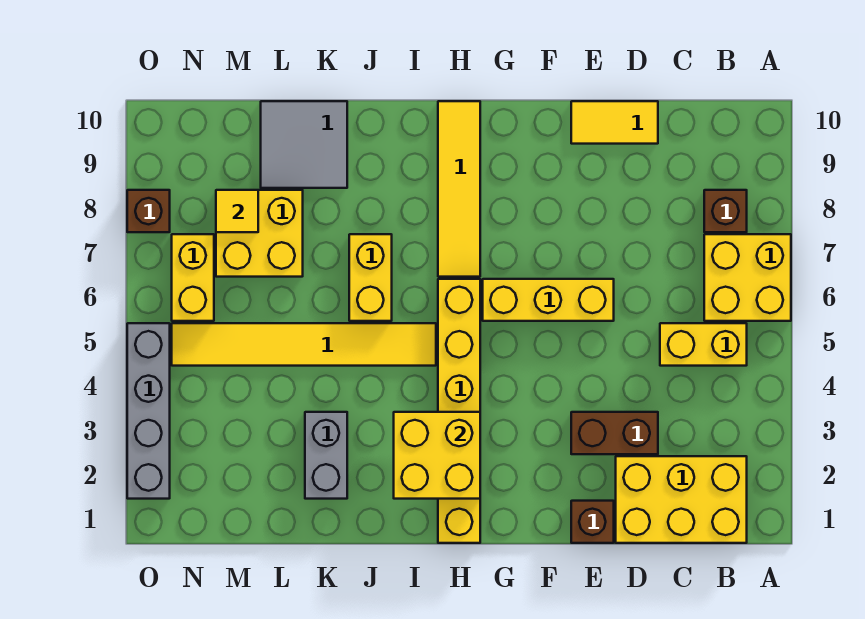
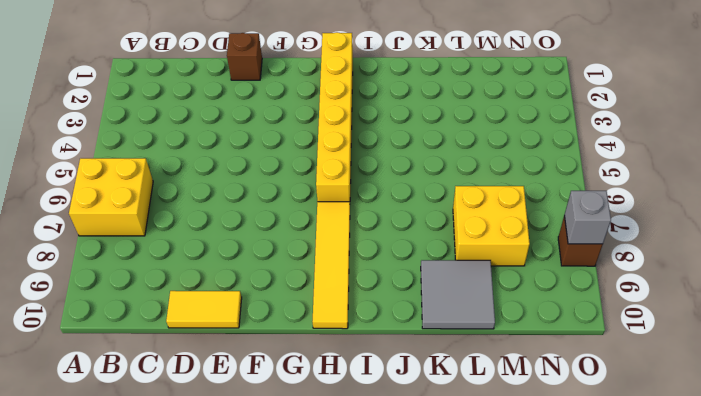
grey brick O8 level 2 -> none
none -> yellow brick B1:D2 level 1
none -> yellow brick B5:C5 level 1
none -> brown brick B8 level 1

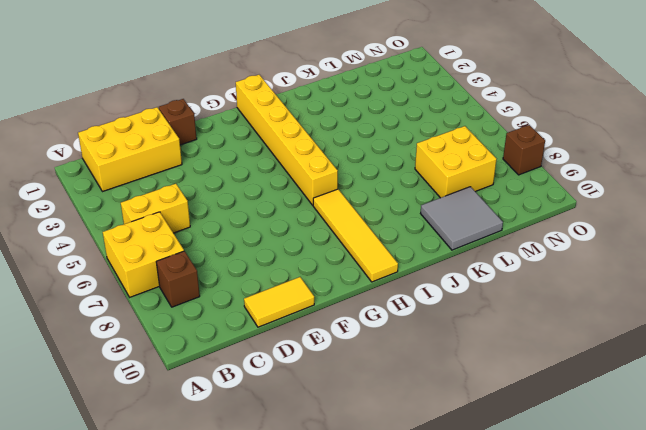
none -> brown brick D3:E3 level 1
none -> yellow brick E6:G6 level 1
none -> yellow tile I5:N5 level 1

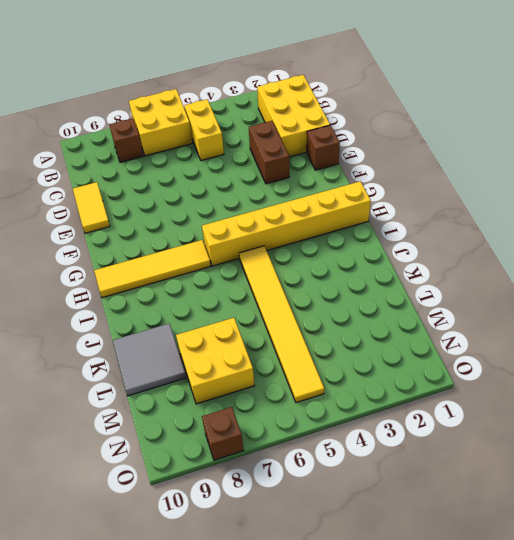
none -> yellow brick E6:G6 level 1
none -> yellow brick J6:J7 level 1
none -> grey brick K2:K3 level 1

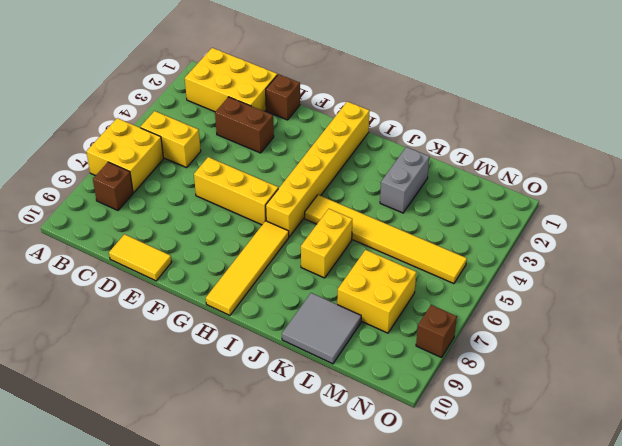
none -> yellow brick N6:N7 level 1
none -> grey brick O2:O5 level 1
none -> yellow brick H2:I3 level 2

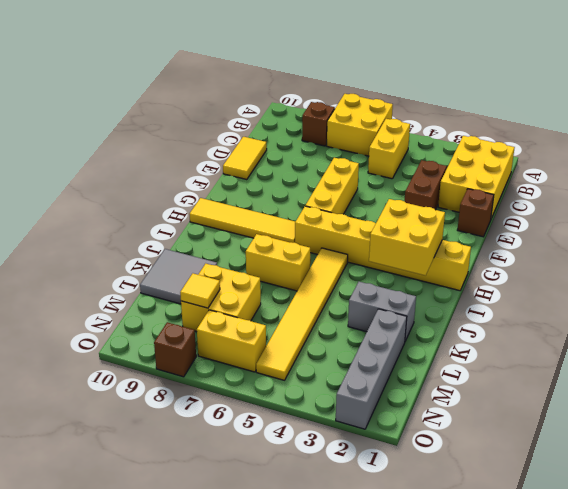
grey brick L2:O2 level 1 -> grey brick O2:O5 level 1

